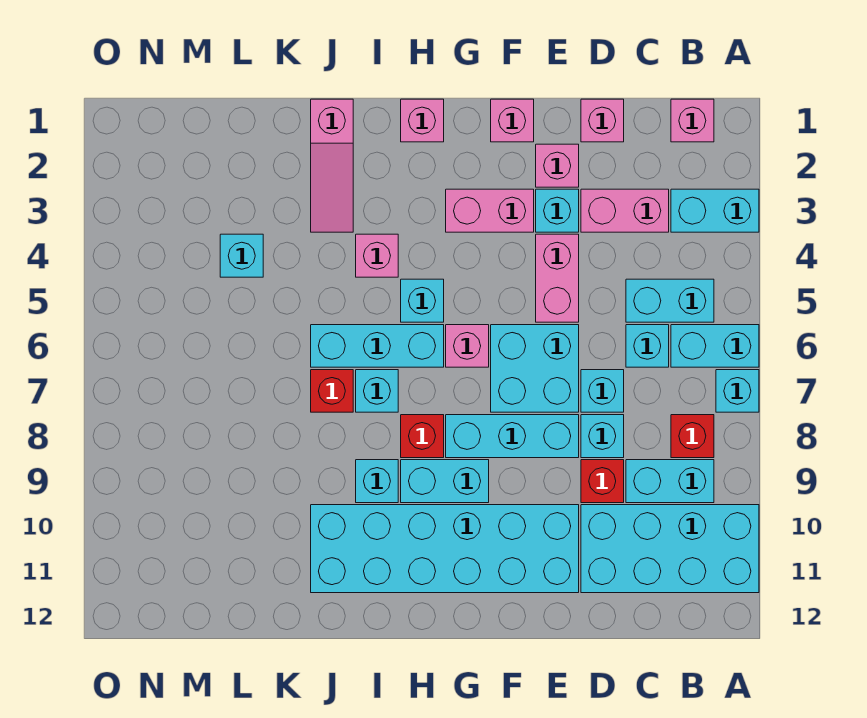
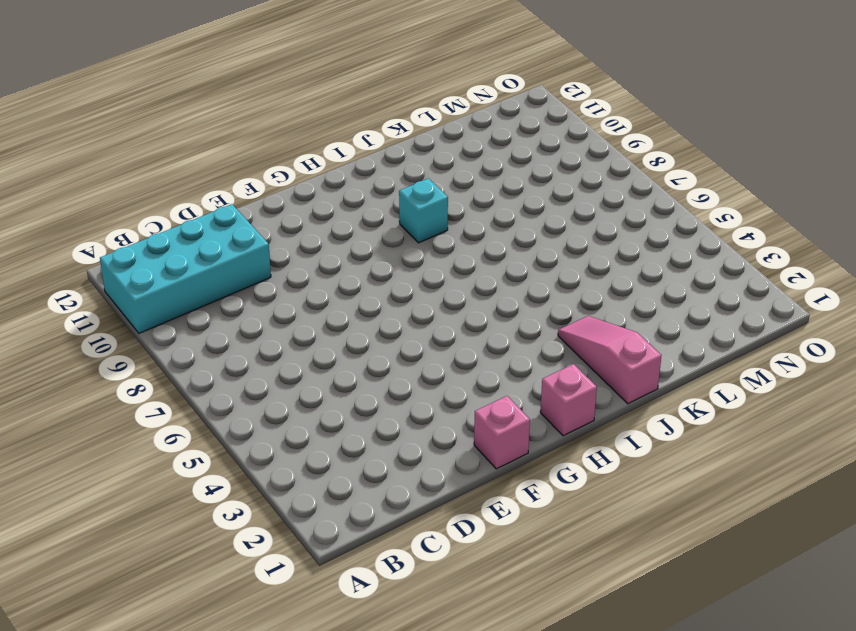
none -> cyan brick A3:B3 level 1
none -> cyan brick A6:B6 level 1
none -> cyan brick A7 level 1
none -> pink brick B1 level 1

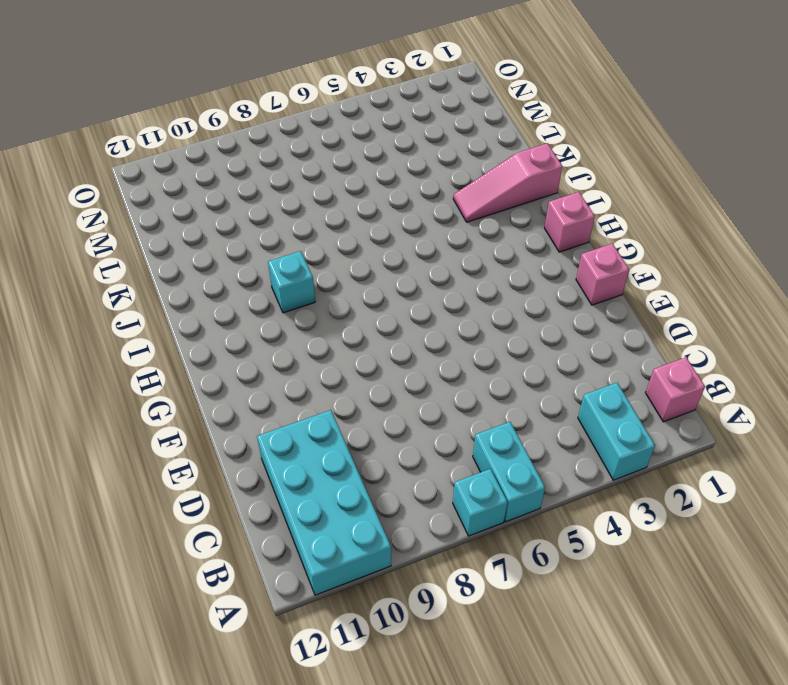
none -> cyan brick B5:C5 level 1
none -> red brick B8 level 1
none -> cyan brick B9:C9 level 1
none -> pink brick C3:D3 level 1

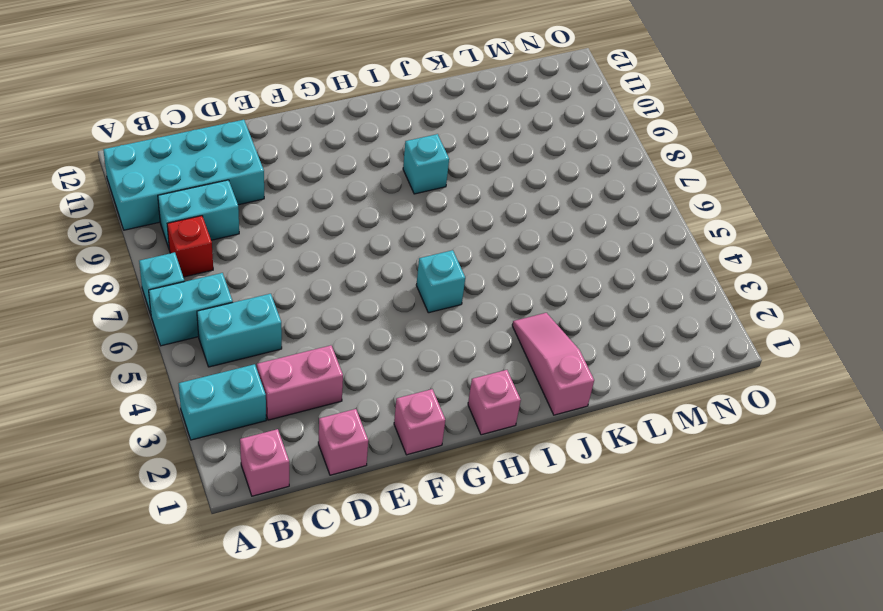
none -> cyan brick C6 level 1
none -> cyan brick D7 level 1
none -> cyan brick D8 level 1
none -> red brick D9 level 1

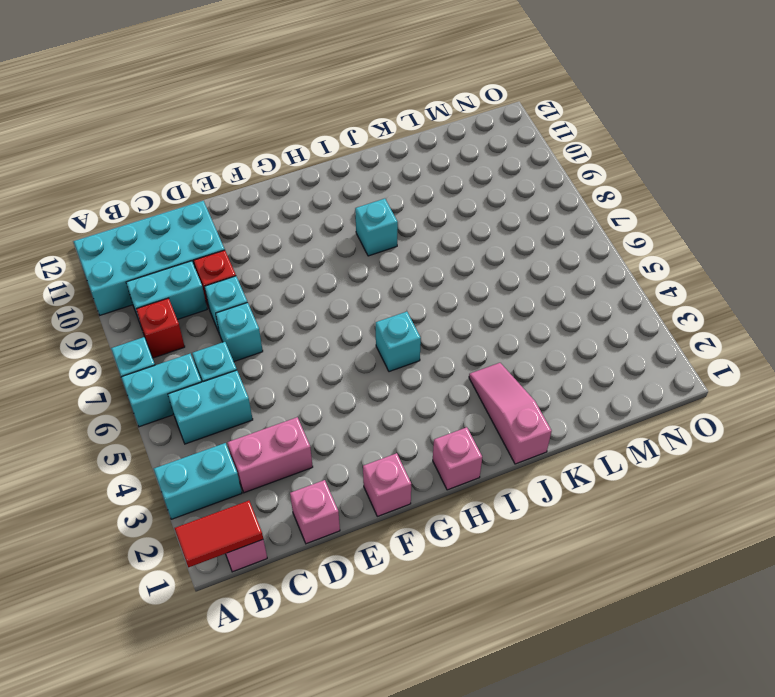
red tile A1:B1 level 2 -> none
none -> pink brick E2 level 1
none -> cyan brick E3 level 1
none -> pink brick E4:E5 level 1
none -> cyan brick E6:F7 level 1

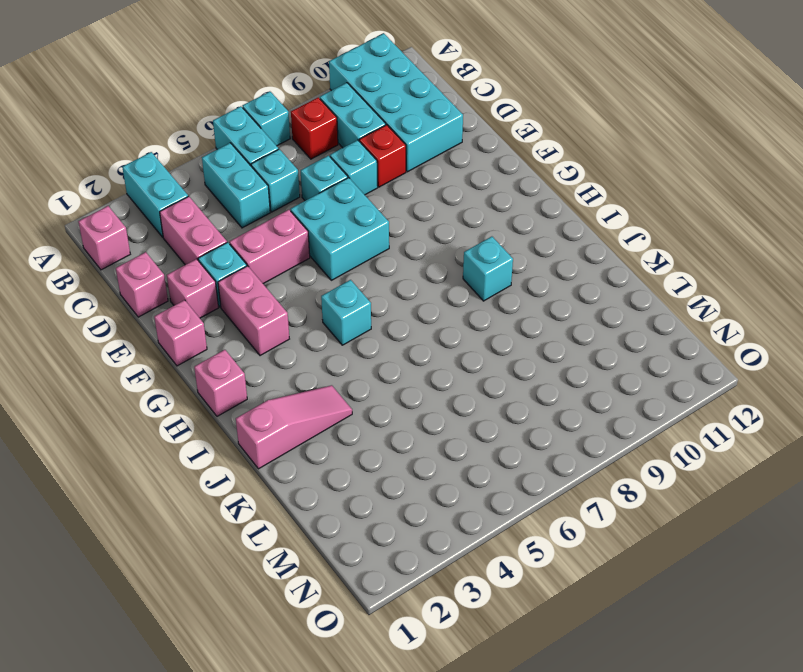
none -> cyan brick E8:G8 level 1
none -> cyan brick E10:J11 level 1
none -> pink brick G6 level 1
none -> cyan brick G9:H9 level 1

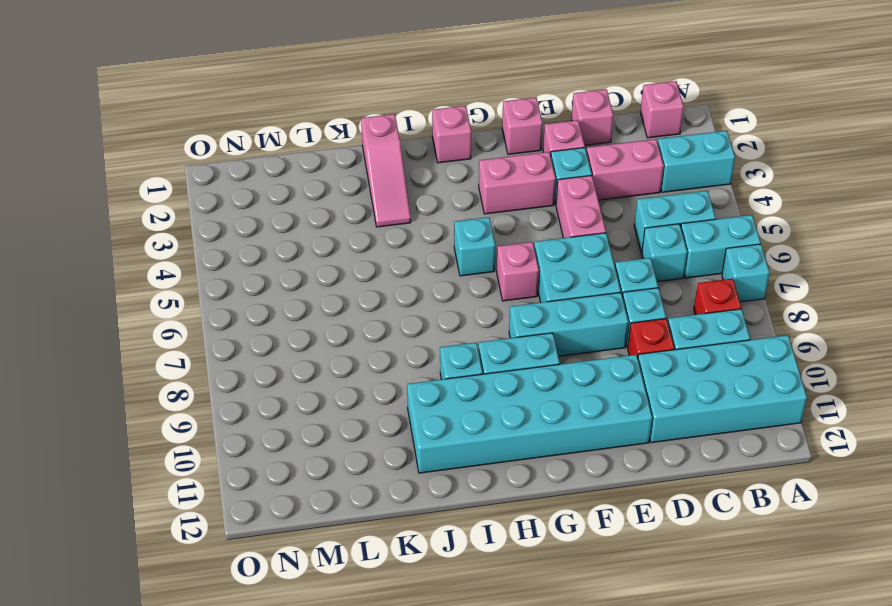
none -> cyan brick H6:J6 level 1
none -> red brick H8 level 1
none -> pink brick I4 level 1
none -> cyan brick I7 level 1

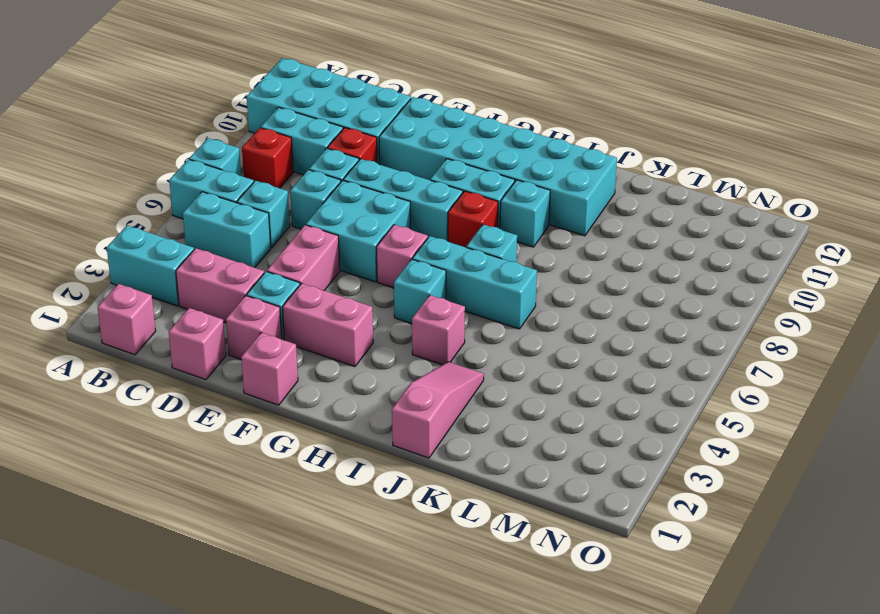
none -> pink brick H1 level 1
none -> red brick J7 level 1
none -> cyan brick L4 level 1

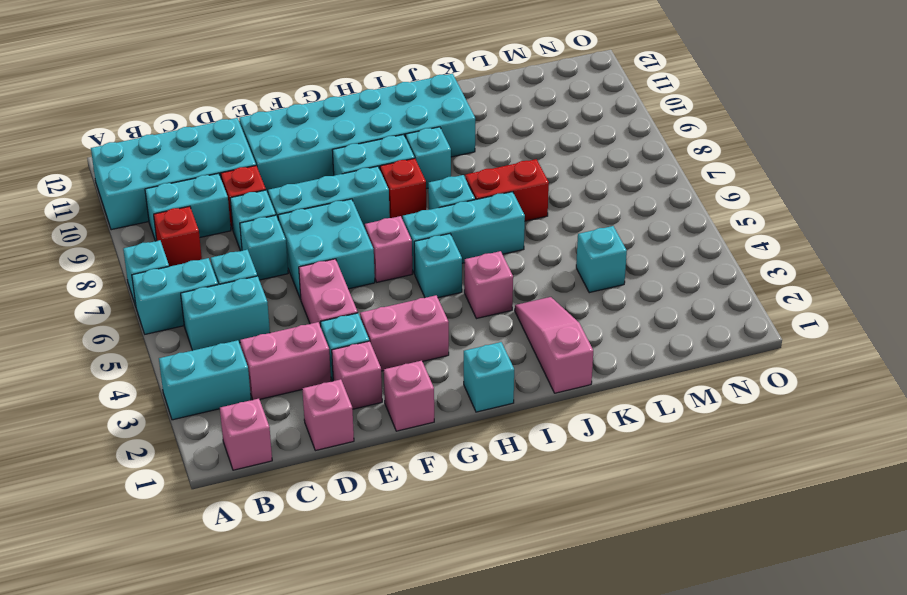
cyan brick H1 level 1 -> pink brick H1 level 1
red brick J7:K7 level 1 -> red brick J7 level 1

